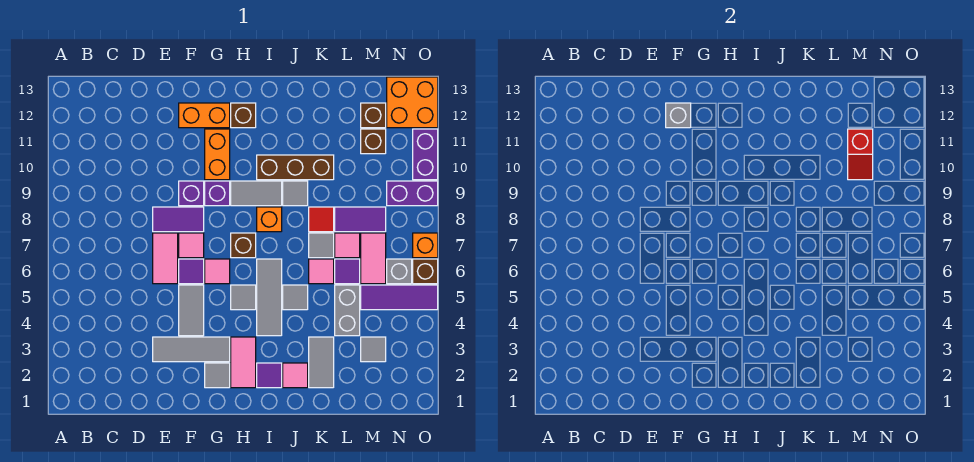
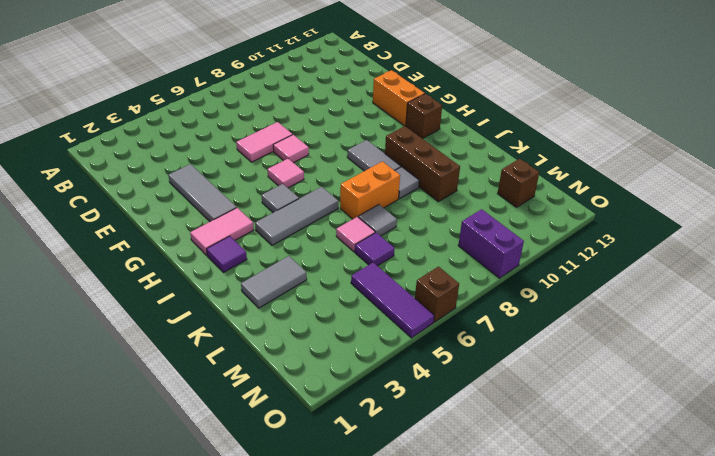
orange brick J7:J8 level 1 -> orange brick G10:G11 level 1
none -> purple tile E8:F8 level 1
none -> grey tile F4:F5 level 1
none -> purple tile F6 level 1
none -> purple brick F9 level 1

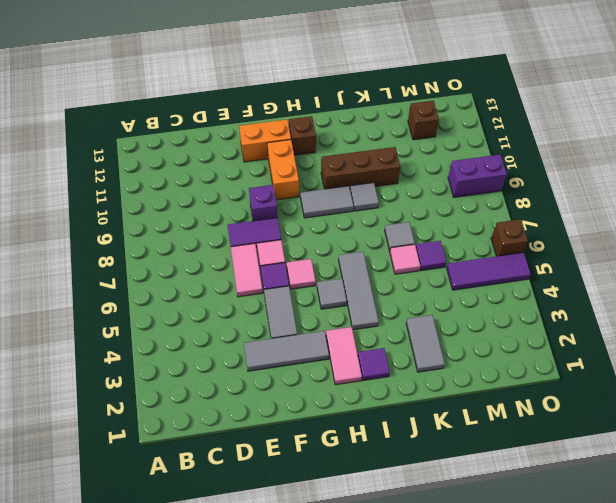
none -> grey tile G2 level 1
none -> purple brick G9 level 1
none -> brown brick H7 level 1
none -> orange brick I8 level 1

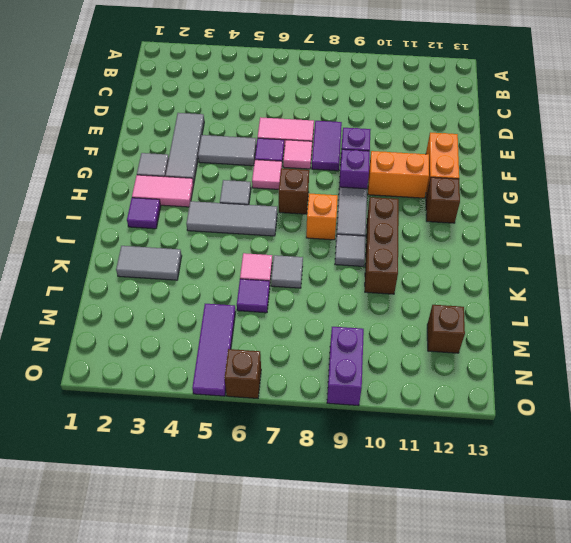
none -> pink tile J2 level 1
none -> grey tile J5 level 1
none -> red tile K8 level 1
none -> grey brick L4:L5 level 1

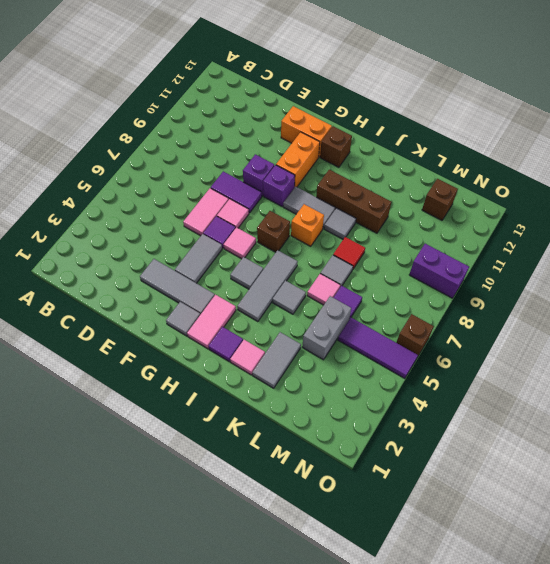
none -> pink tile L7 level 1
none -> purple tile L8:M8 level 1
none -> grey tile M3 level 1
none -> pink tile M6:M7 level 1

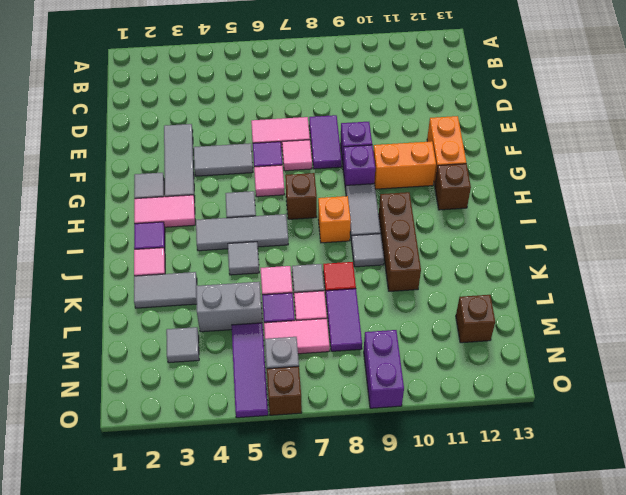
none -> brown brick M11 level 1
none -> orange brick N12:O13 level 1
none -> orange brick O7 level 1
none -> purple brick O10:O11 level 1

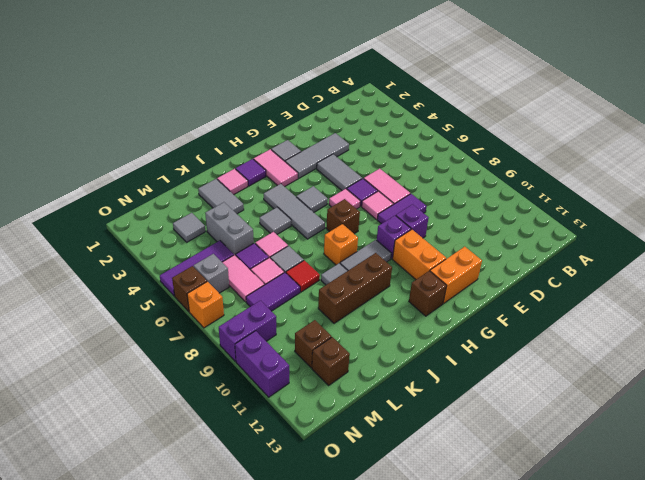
none -> orange brick N12:O13 level 1
none -> grey brick F12 level 2
none -> red slope M10:M11 level 2 top 11

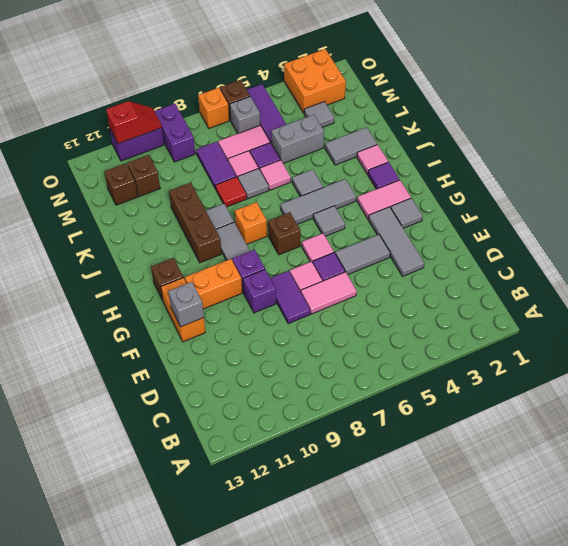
orange brick N2:O3 level 1 -> orange brick N12:O13 level 1
red slope O10:O11 level 2 top 11 -> red slope M10:M11 level 2 top 11

